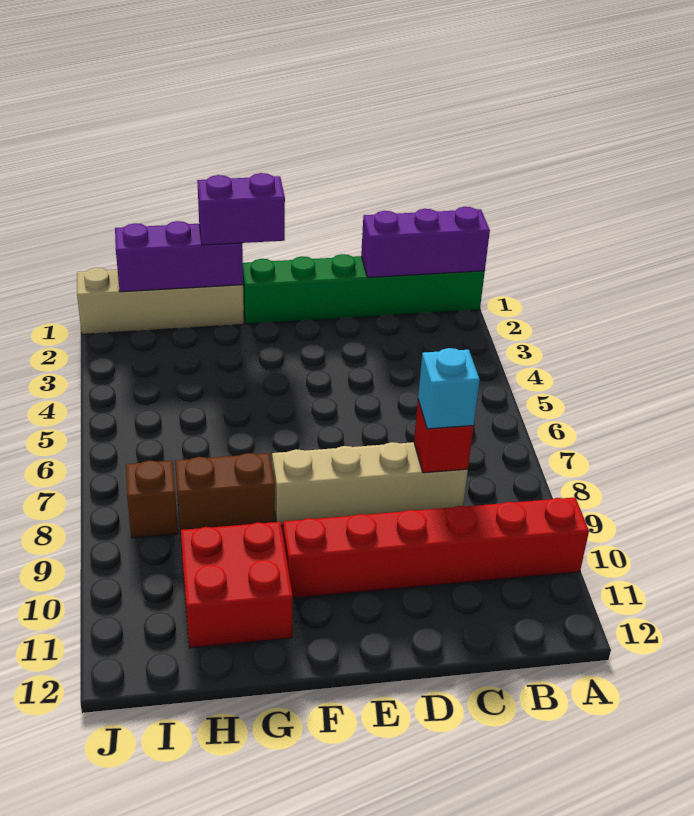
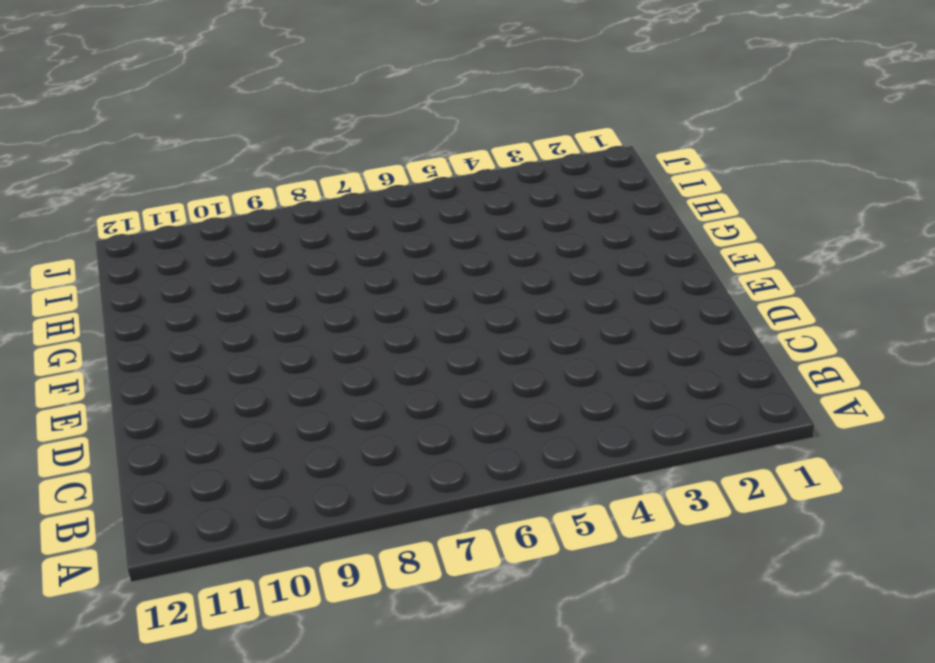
none -> green brick A1:F1 level 1
none -> red brick A10:F10 level 1
none -> tan brick C8:F8 level 1

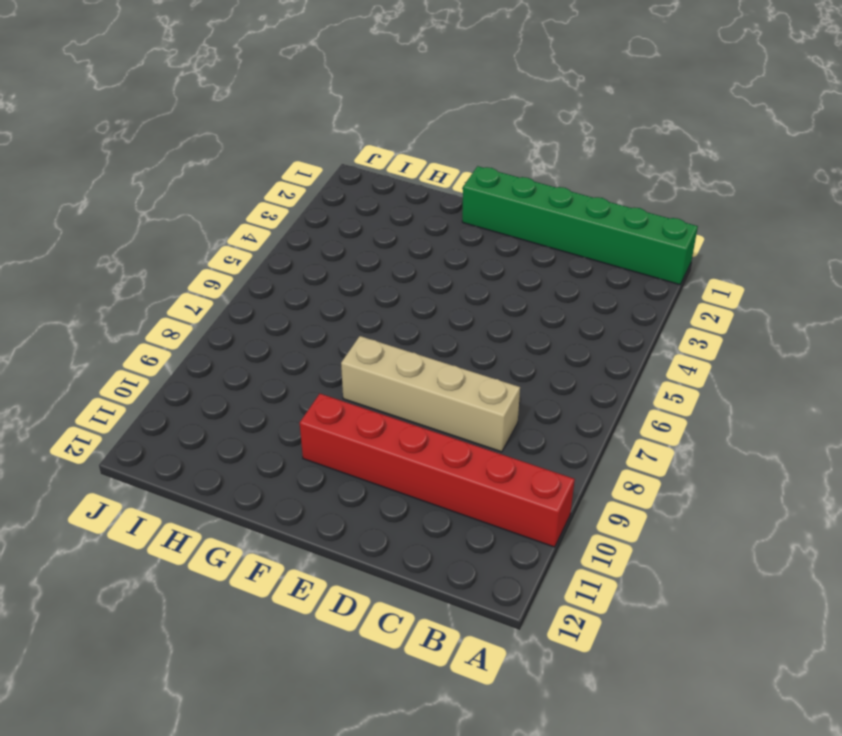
none -> tan brick G1:J1 level 1
none -> brown brick G8:H8 level 1
none -> red brick G10:H11 level 1

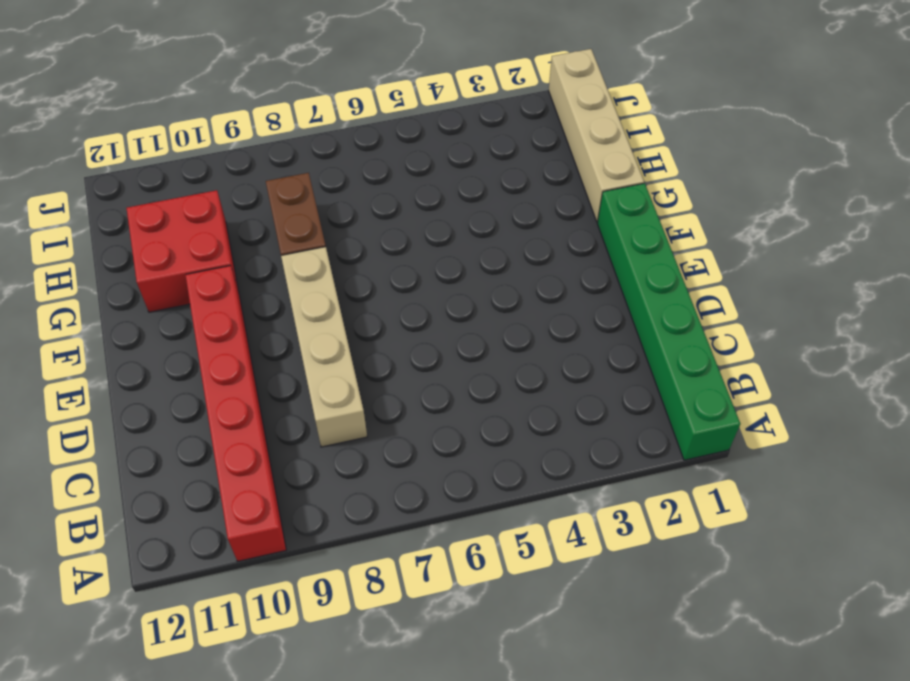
none -> brown brick I8 level 1
none -> purple brick A1:C1 level 2
none -> red brick C8 level 2

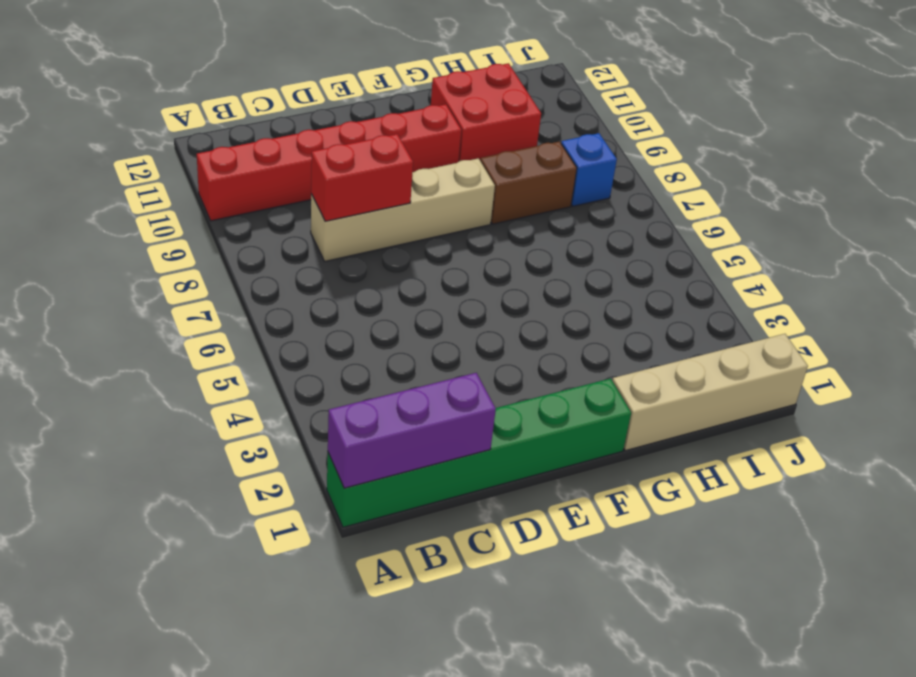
red brick C8:D8 level 2 -> red brick C8 level 2
blue brick I8 level 1 -> brown brick I8 level 1
none -> purple brick G1:I1 level 2
none -> cyan brick C8 level 3
none -> purple brick F1:G1 level 3

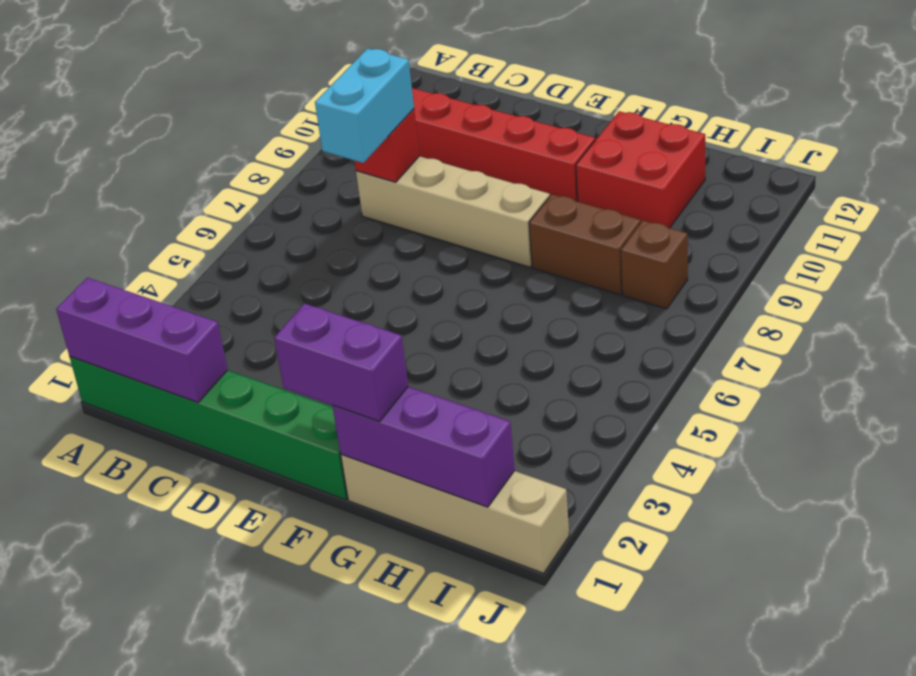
cyan brick C7:C8 level 3 -> cyan brick C8 level 3

